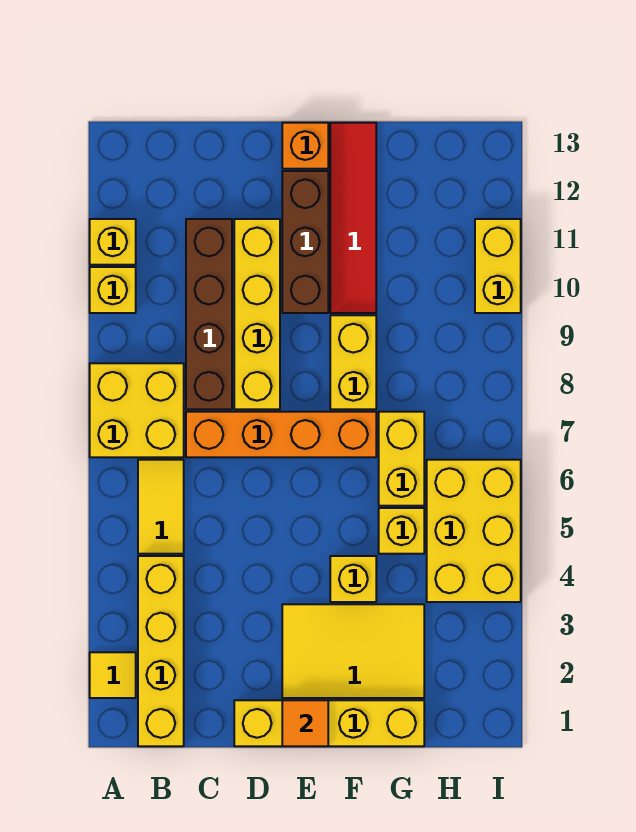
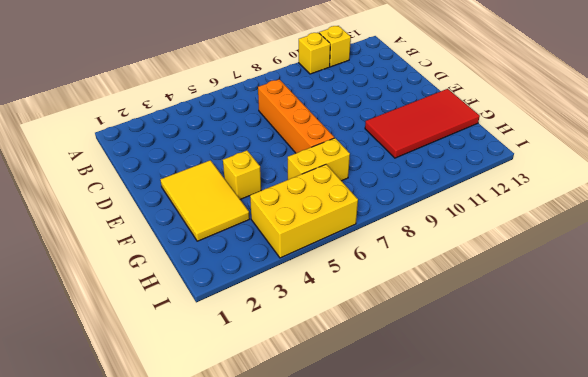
red tile F10:G13 level 1 -> red tile F10:F13 level 1
none -> yellow tile A2 level 1
none -> yellow brick A7:B8 level 1
none -> yellow brick B1:B4 level 1

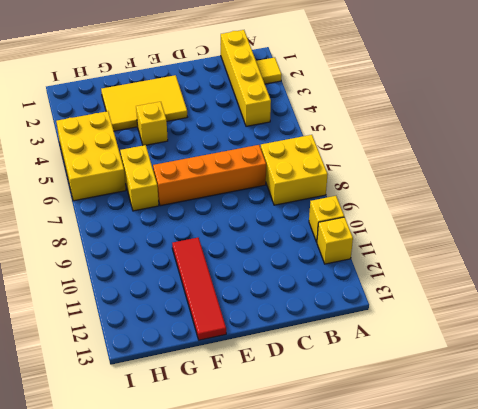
none -> yellow tile B5:B6 level 1
none -> brown brick C8:C11 level 1
none -> yellow brick D1:G1 level 1

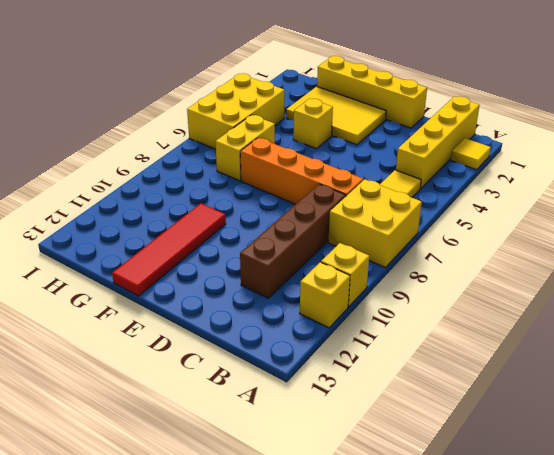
none -> yellow brick D8:D11 level 1
none -> brown brick E10:E12 level 1
none -> orange brick E13 level 1

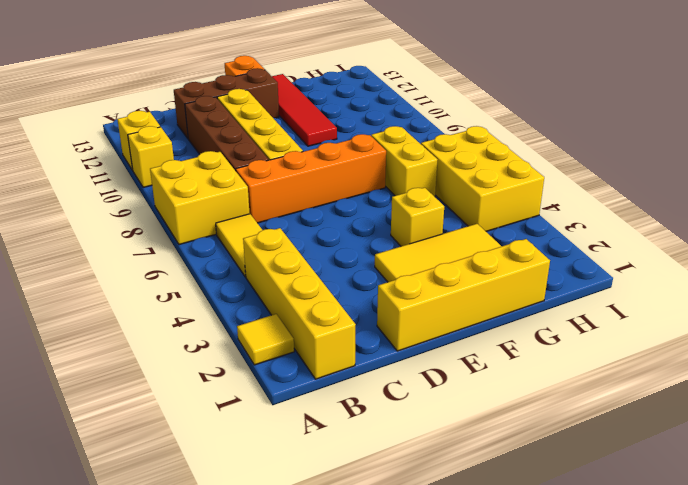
brown brick C12:E12 level 1 -> brown brick E10:E12 level 1
none -> yellow brick F8:F9 level 1
none -> yellow brick G5 level 1
none -> yellow brick I10:I11 level 1

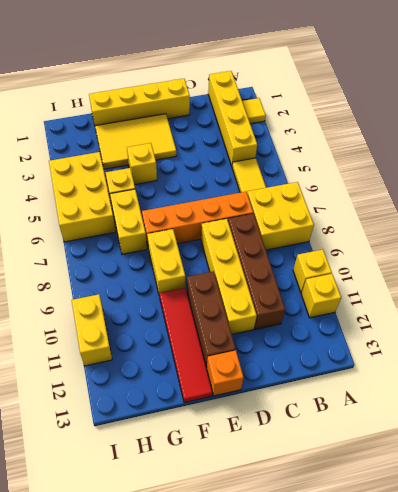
none -> orange tile E1 level 2

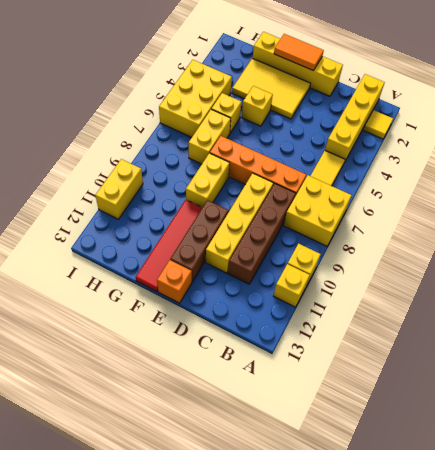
orange tile E1:F1 level 2 -> orange tile E1 level 2

